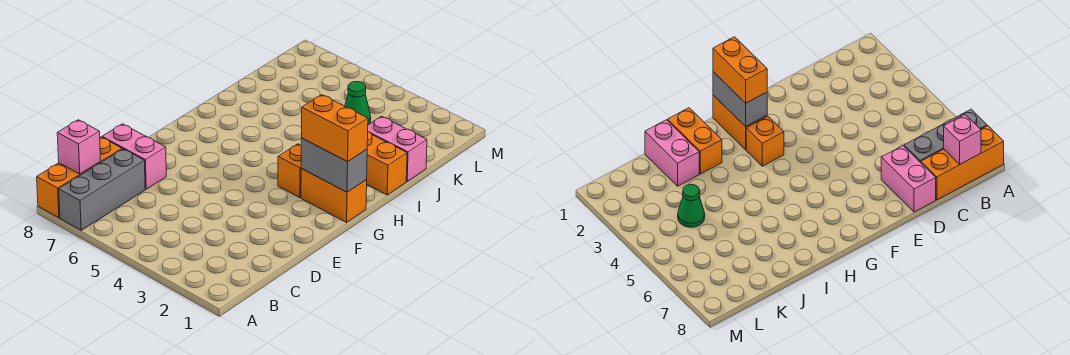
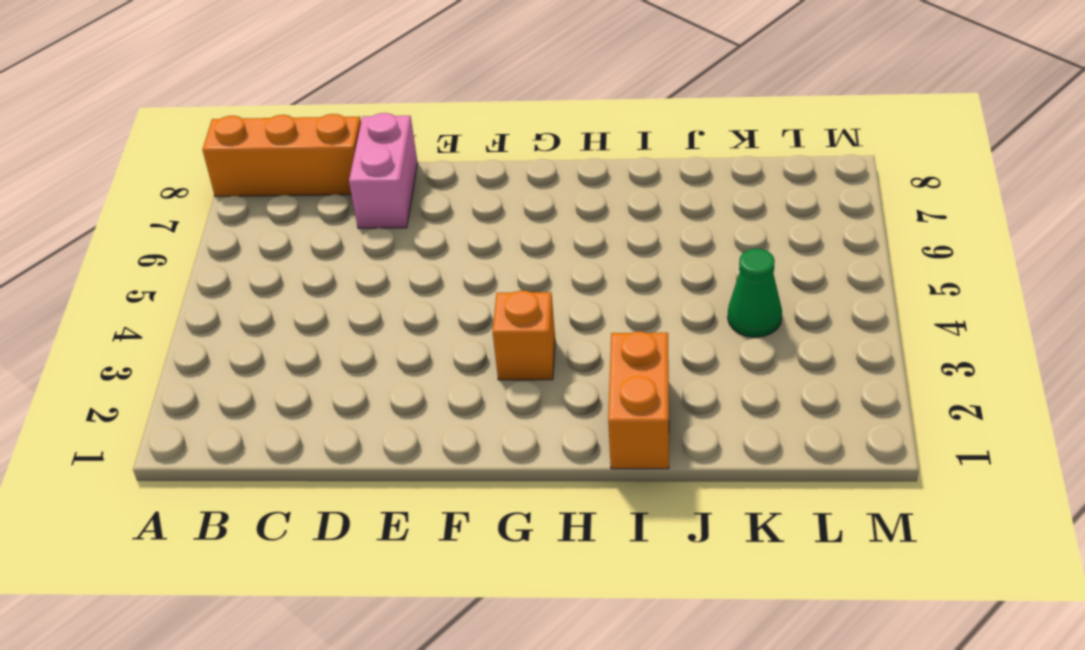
none -> grey brick A7:C7 level 1
none -> orange brick G1:G2 level 1

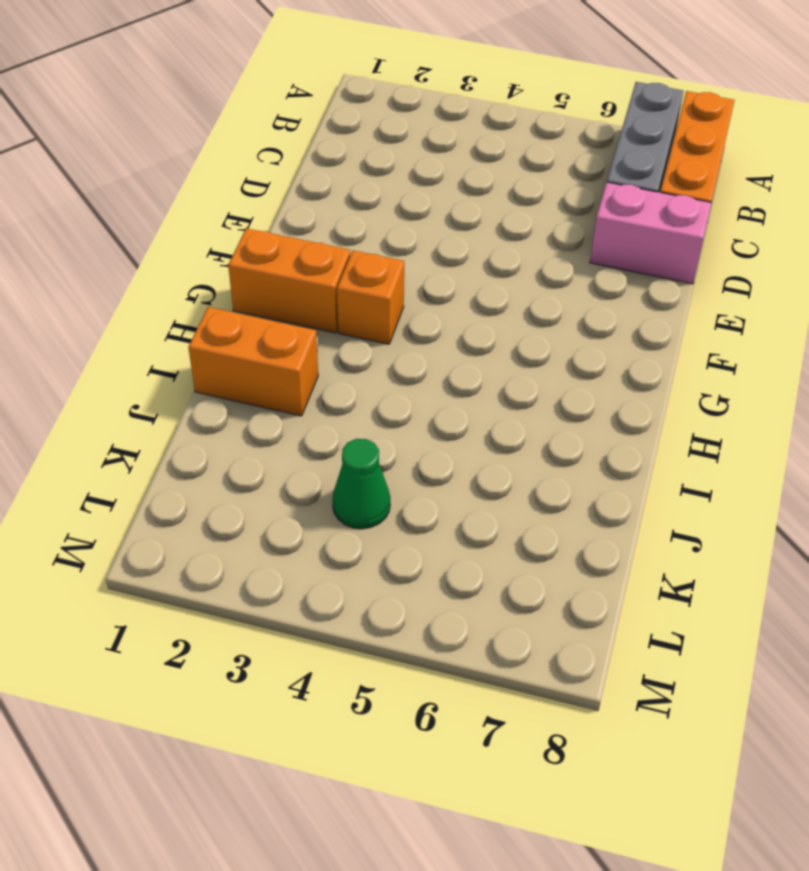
none -> pink brick J1:J2 level 1
none -> pink brick B8 level 2

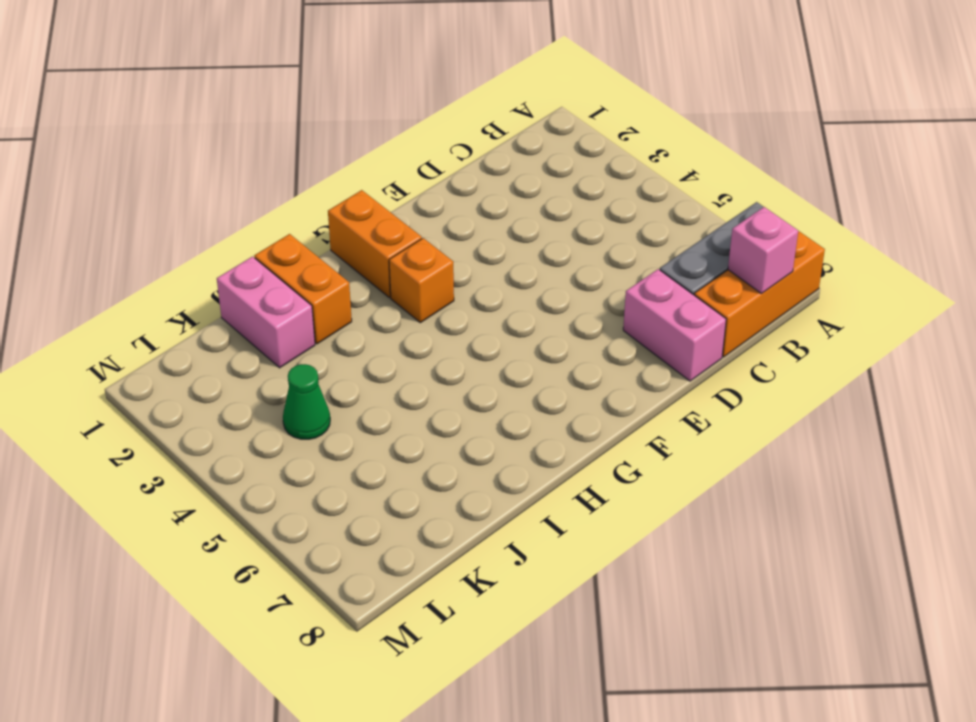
none -> grey brick G1:G2 level 2
none -> orange brick G1:G2 level 3

